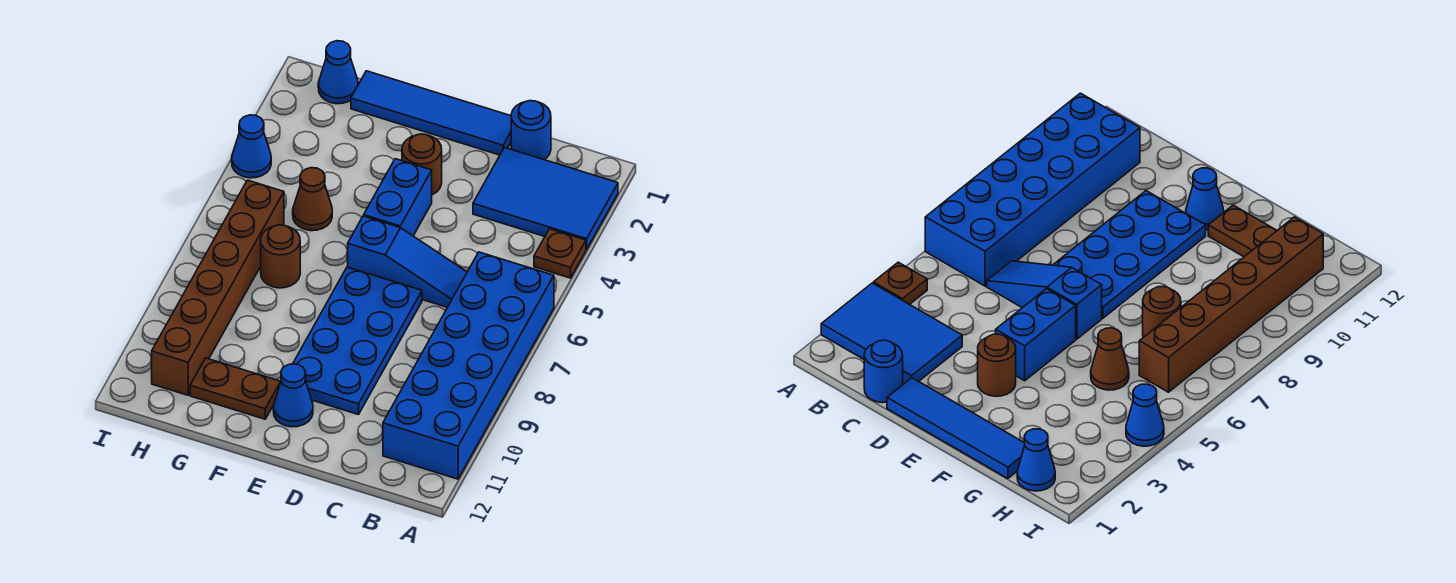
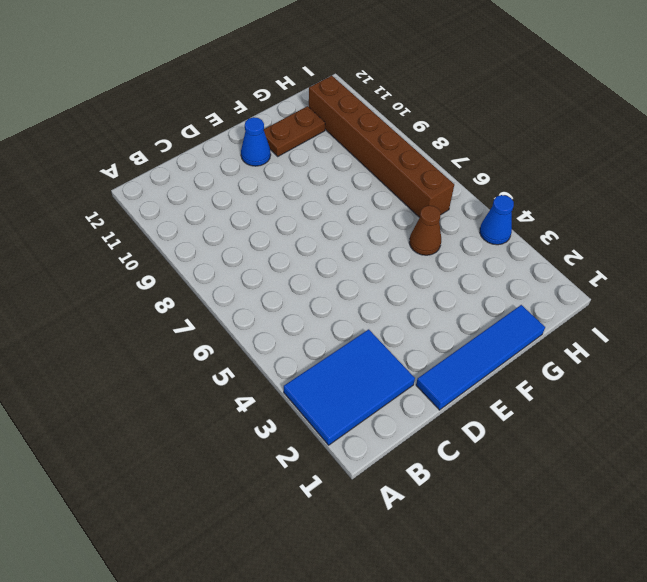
none -> brown plate A4 level 1
none -> blue brick A6:B11 level 1
none -> blue round brick C1 level 1

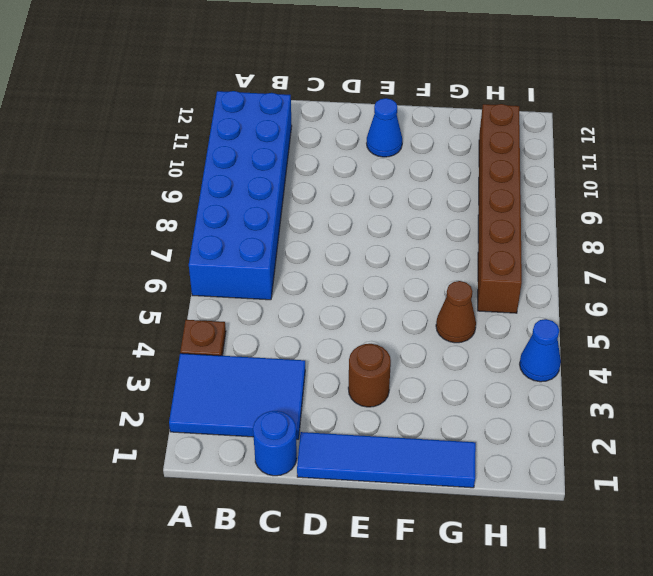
none -> blue slope C6:E6 level 1 top E
none -> blue plate D7:E10 level 1
none -> blue brick E4:E5 level 1

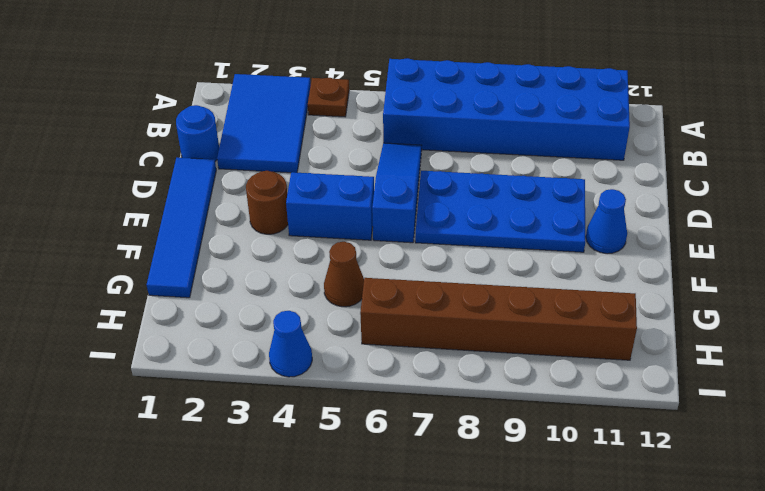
none -> brown plate F11:G11 level 1
none -> brown round brick G7 level 1
none -> blue cone H1 level 1

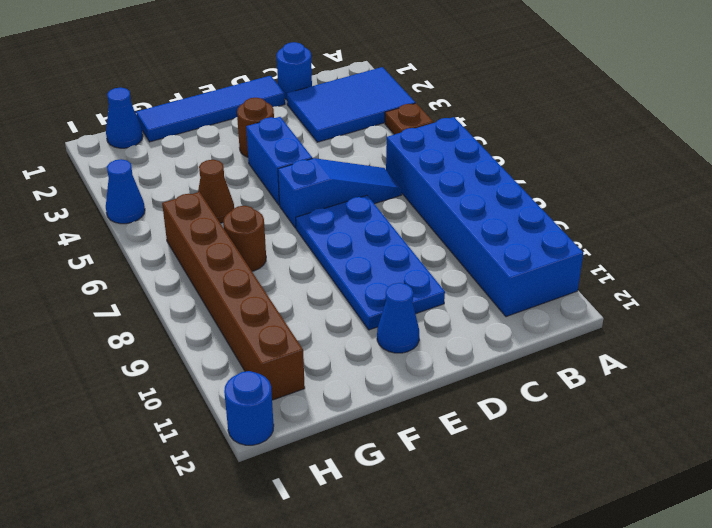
blue round brick I12 level 1 -> none
none -> brown plate F11:G11 level 1

